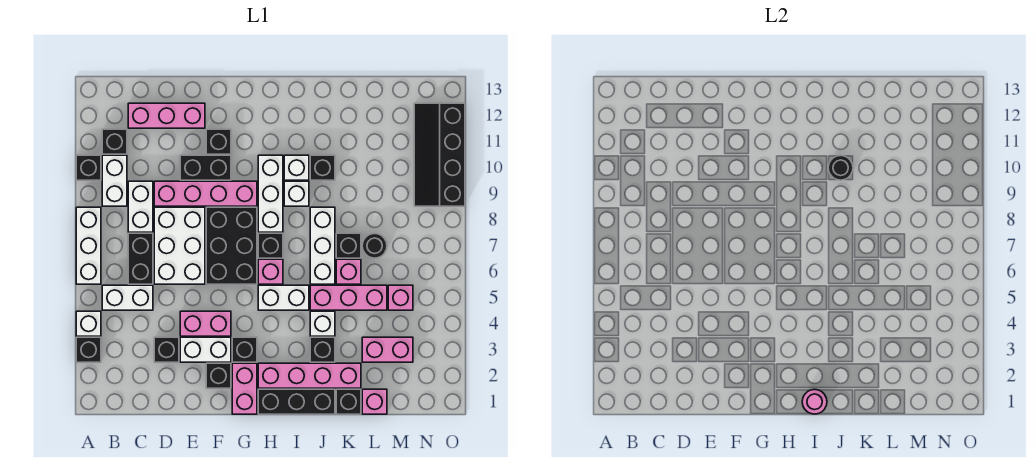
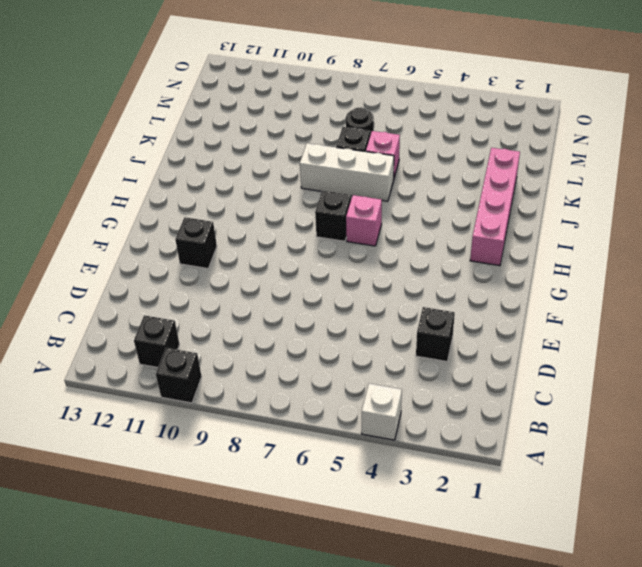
none -> black brick A3 level 1
none -> white brick A6:A8 level 1
none -> white brick B5:C5 level 1
none -> white brick B9:B10 level 1

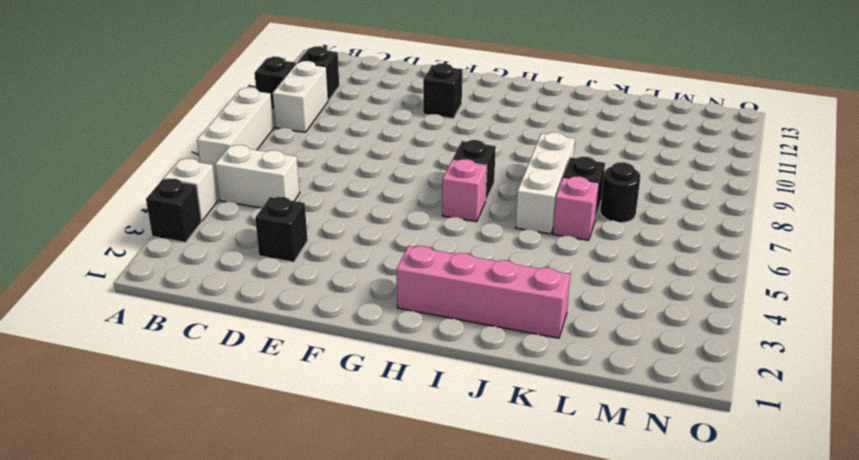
none -> black brick C6:C7 level 1
none -> white brick C8:C9 level 1
none -> pink brick C12:E12 level 1
none -> white brick D6:E8 level 1

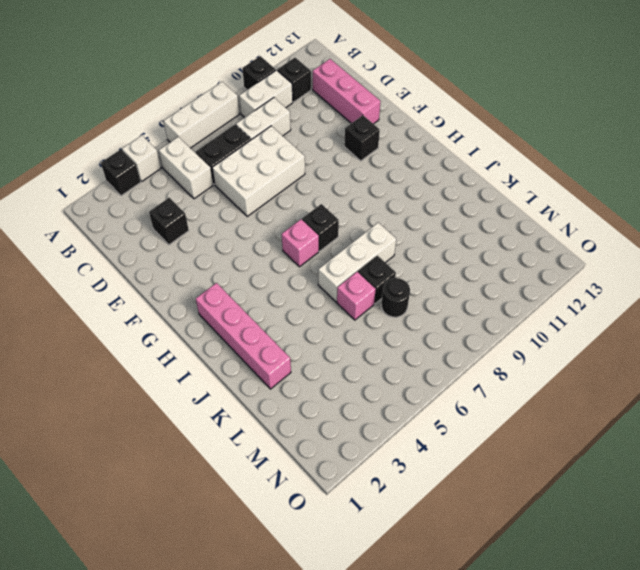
none -> pink brick D9:G9 level 1
none -> white brick E3:F3 level 1
none -> pink brick E4:F4 level 1
none -> black brick E10:F10 level 1

